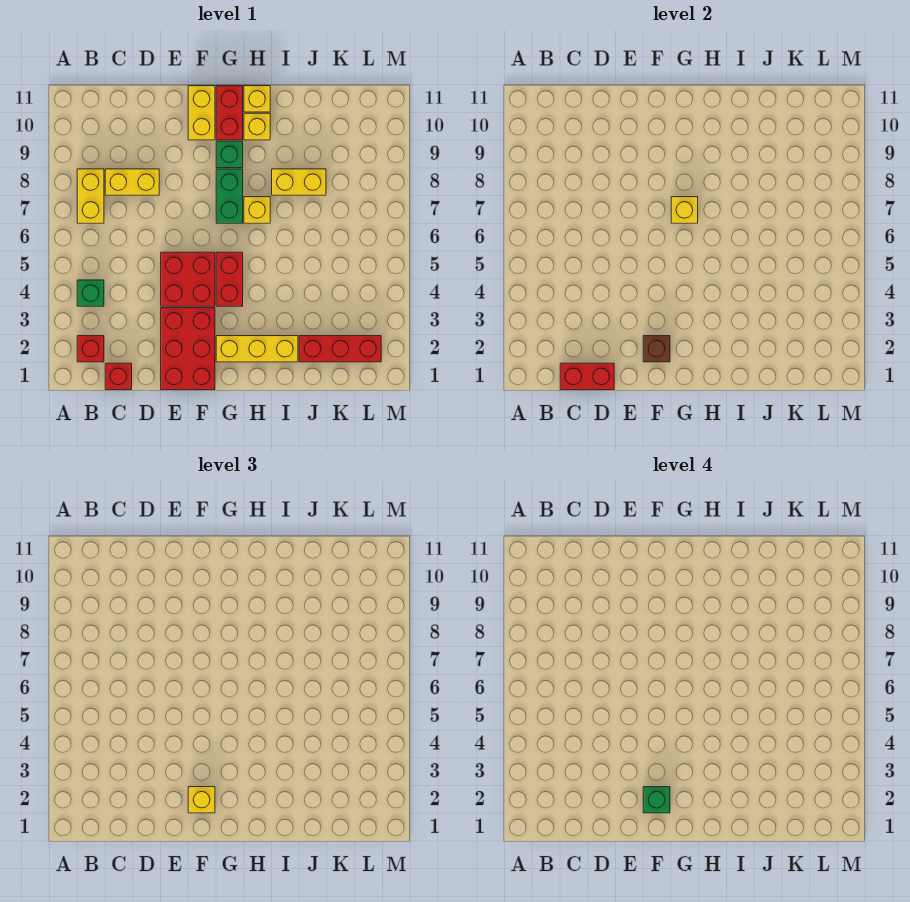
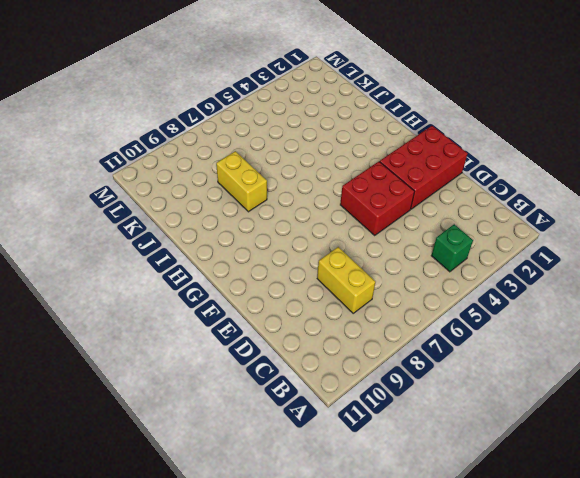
none -> red brick B2 level 1
none -> yellow brick B7:B8 level 1
none -> red brick C1 level 1

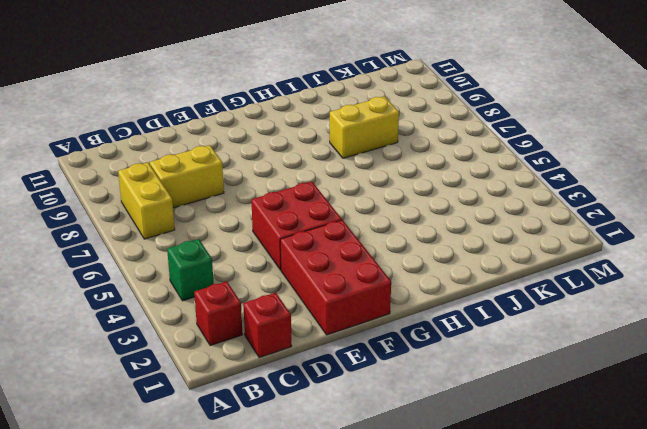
none -> yellow brick F10:F11 level 1
none -> yellow brick G2:I2 level 1
none -> red brick G4:G5 level 1

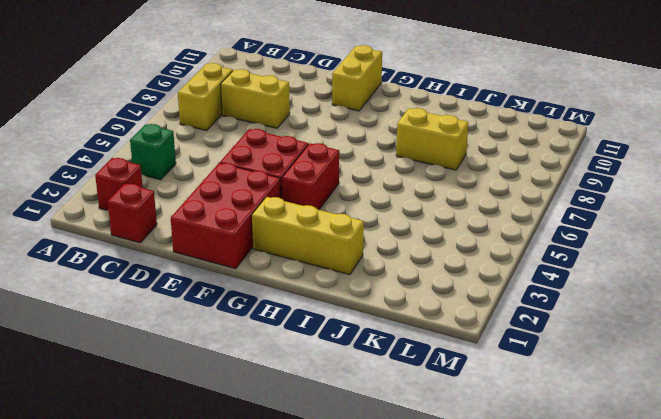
none -> green brick G7:G8 level 1
none -> green brick G9 level 1
none -> red brick G10:G11 level 1

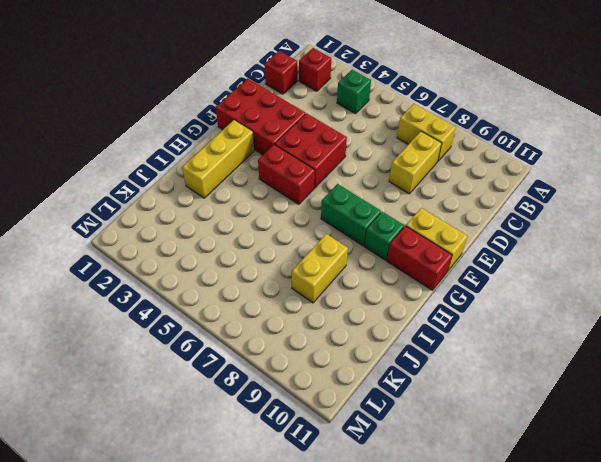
none -> yellow brick H7 level 1
none -> yellow brick H10 level 1
none -> yellow brick H11 level 1

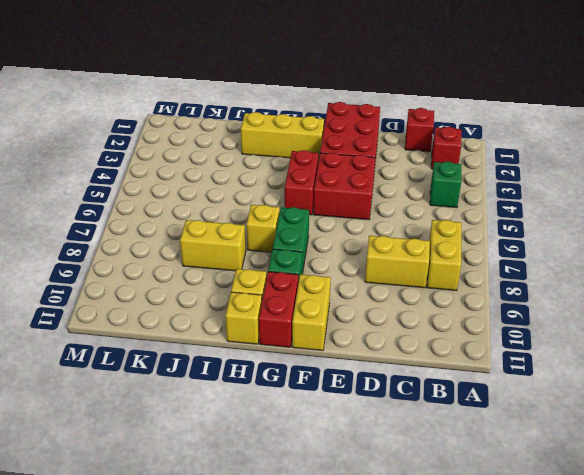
none -> red brick J2:L2 level 1
none -> red brick C1:D1 level 2
none -> brown brick F2 level 2

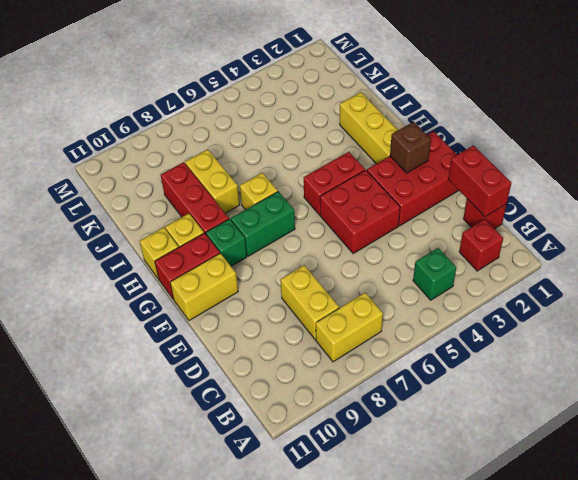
red brick H9:J9 level 1 -> red brick J2:L2 level 1
none -> yellow brick G7 level 2
none -> yellow brick F2 level 3
none -> green brick F2 level 4

